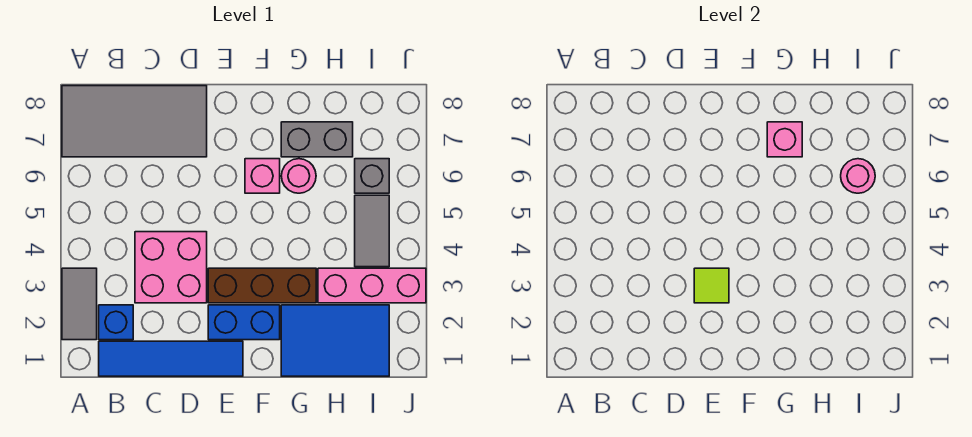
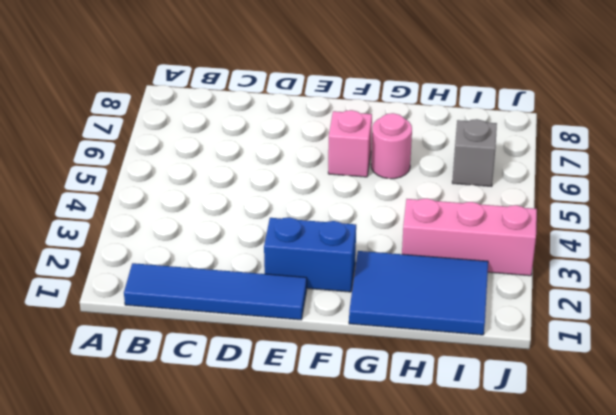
none -> grey tile A2:A3 level 1
none -> grey tile A7:D8 level 1
none -> blue brick B2 level 1

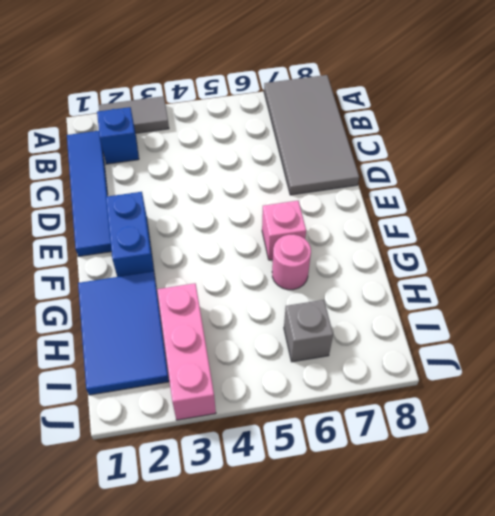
none -> pink brick C3:D4 level 1
none -> brown brick E3:G3 level 1
none -> grey brick G7:H7 level 1

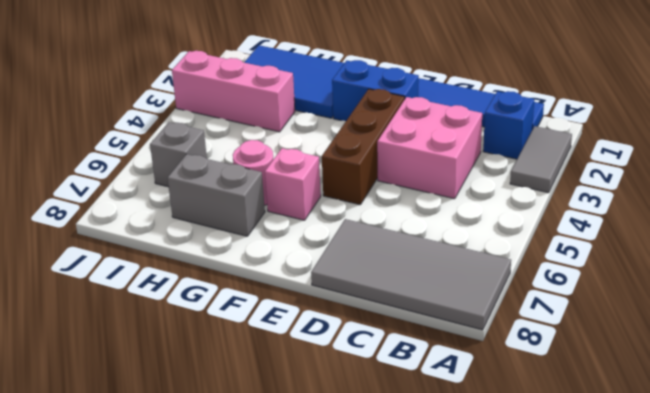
brown brick E3:E5 level 1 -> brown brick E3:G3 level 1
none -> grey tile I4:I5 level 1
none -> lime tile E3 level 2
none -> pink brick G7 level 2

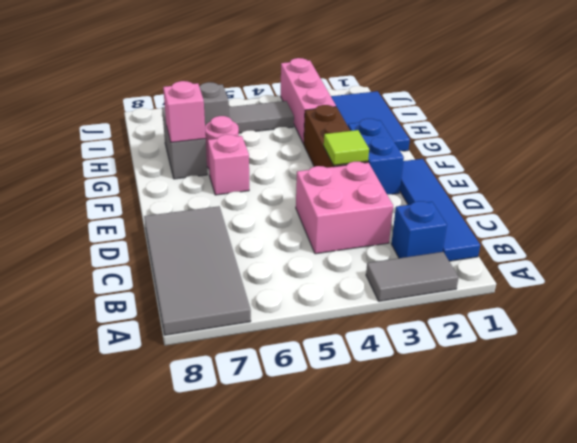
none -> pink round brick I6 level 2

